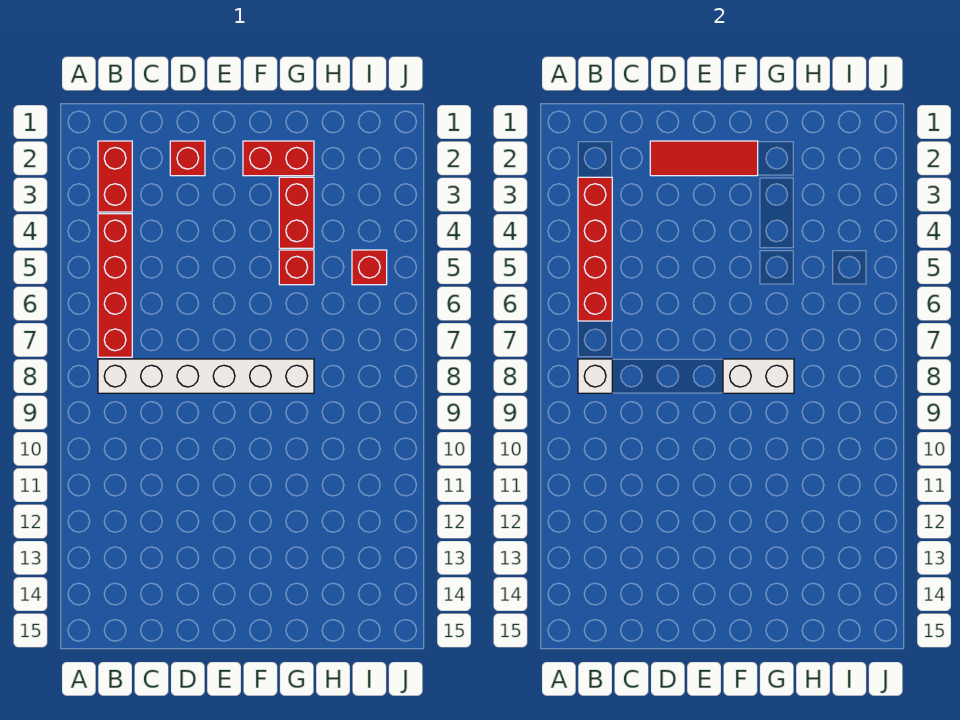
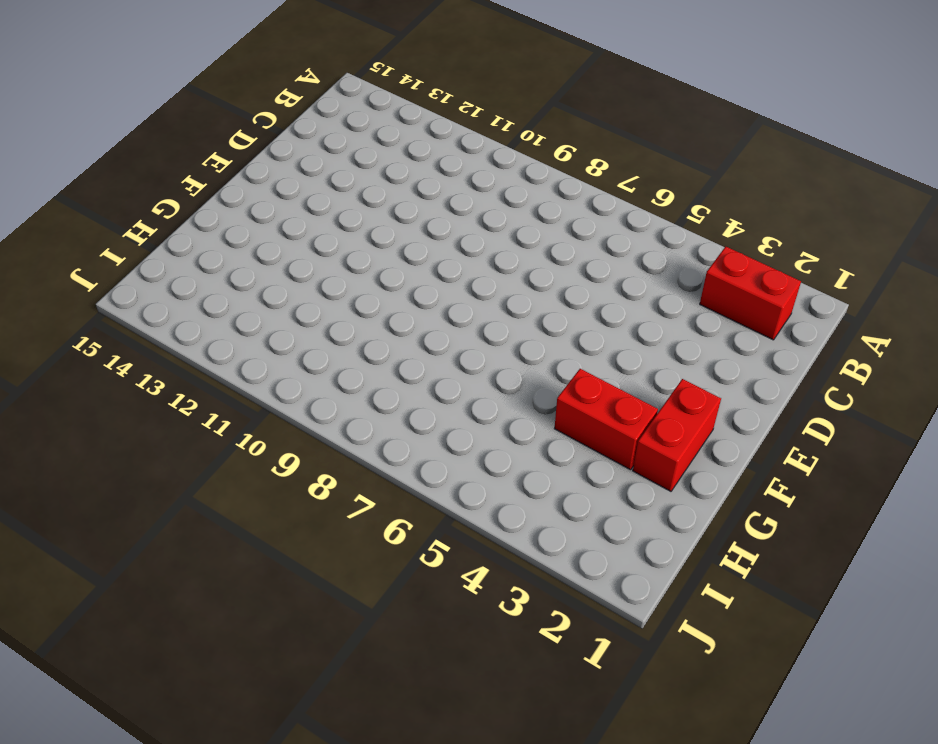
none -> red brick B4:B7 level 1
none -> white brick B8:G8 level 1
none -> red brick D2 level 1

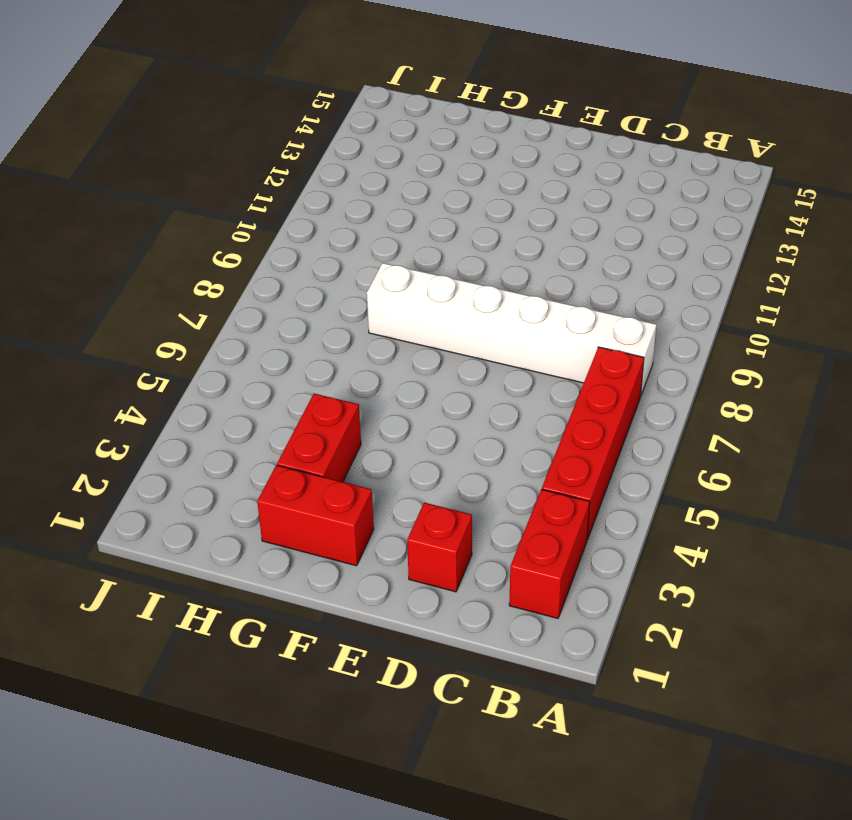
none -> red brick G5 level 1
none -> red brick I5 level 1
none -> red brick B3:B6 level 2

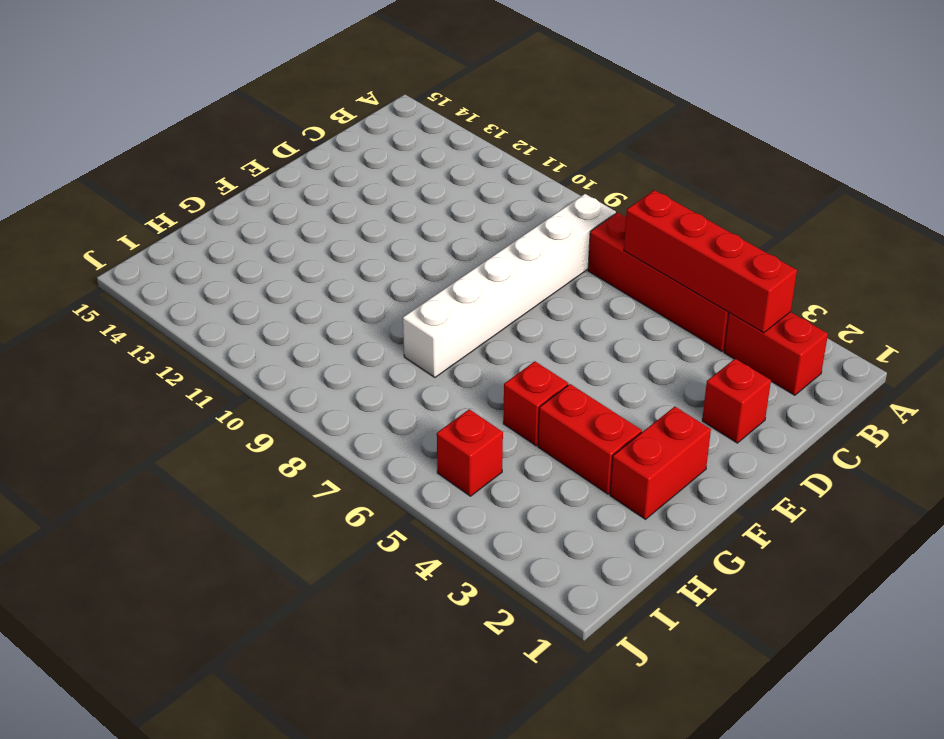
none -> white brick B8 level 2
none -> red tile D2:F2 level 2
none -> white brick F8:G8 level 2

